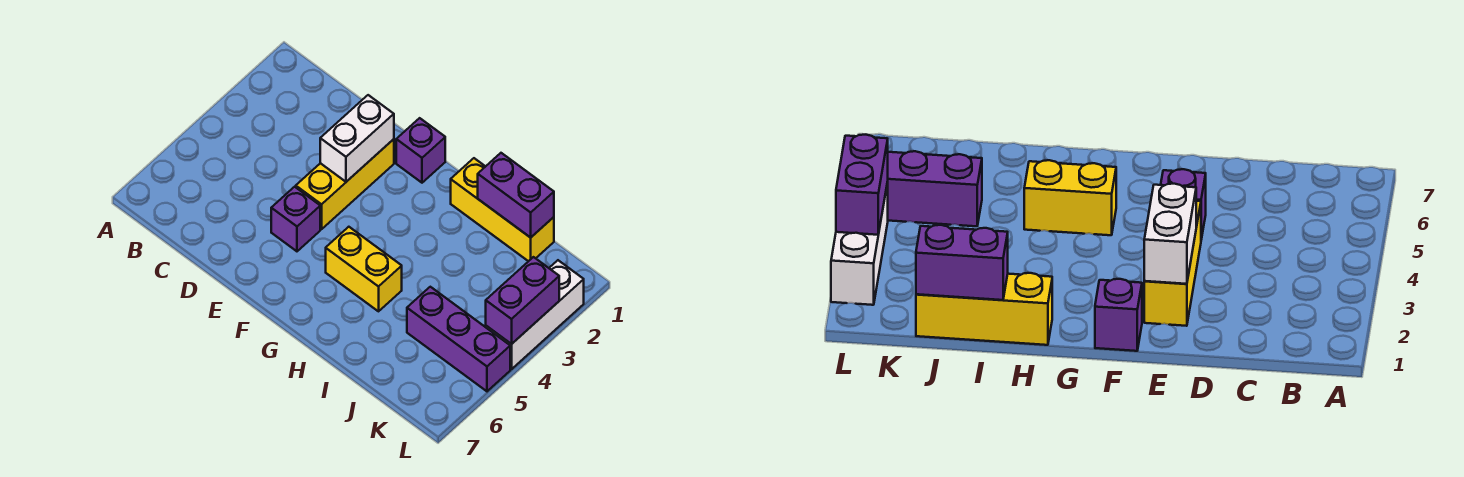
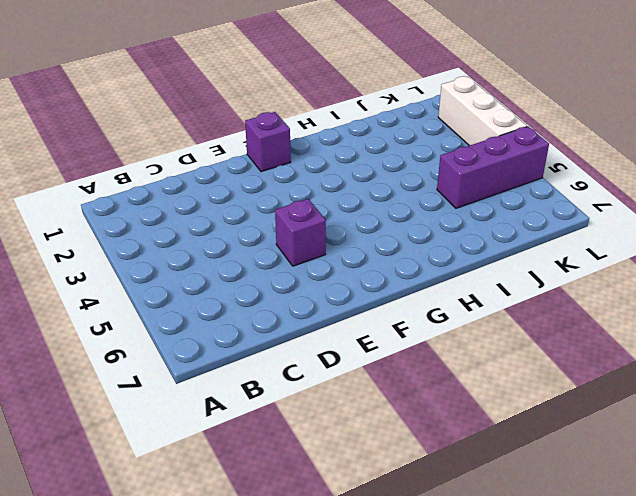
none -> yellow brick E2:E4 level 1
none -> yellow brick G5:H5 level 1

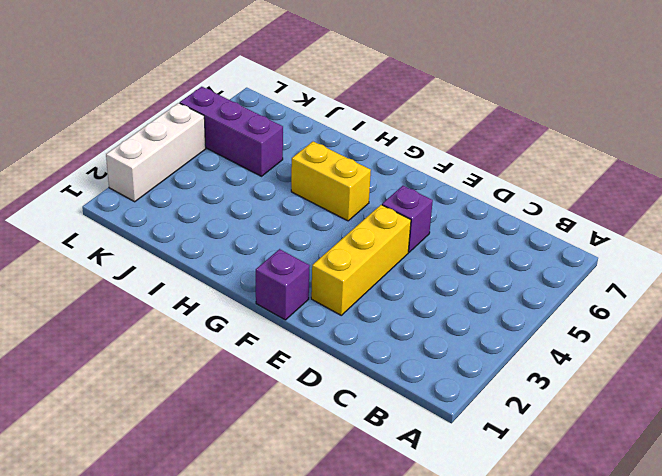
none -> yellow brick H1:J1 level 1
none -> white brick E2:E3 level 2

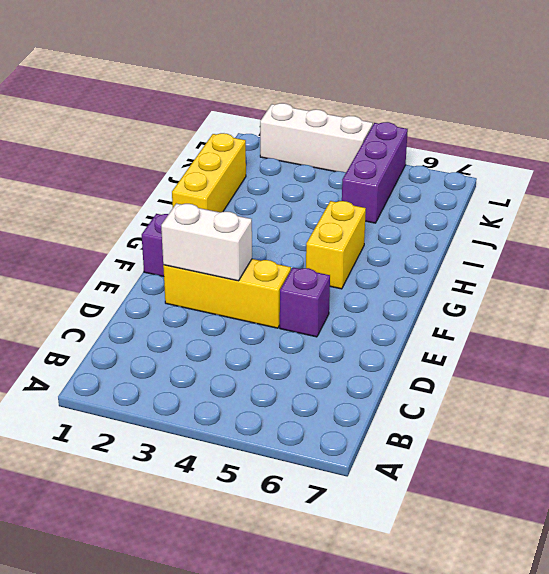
none -> purple brick I1:J1 level 2
none -> purple brick L3:L4 level 2

